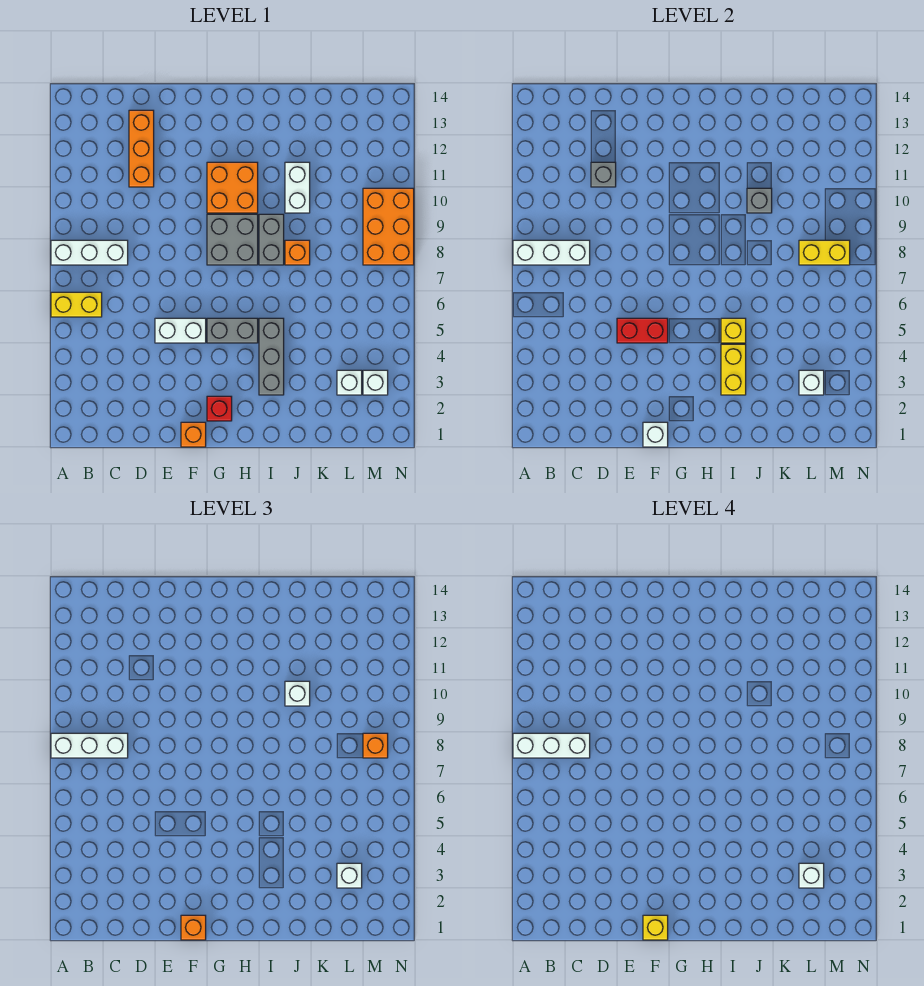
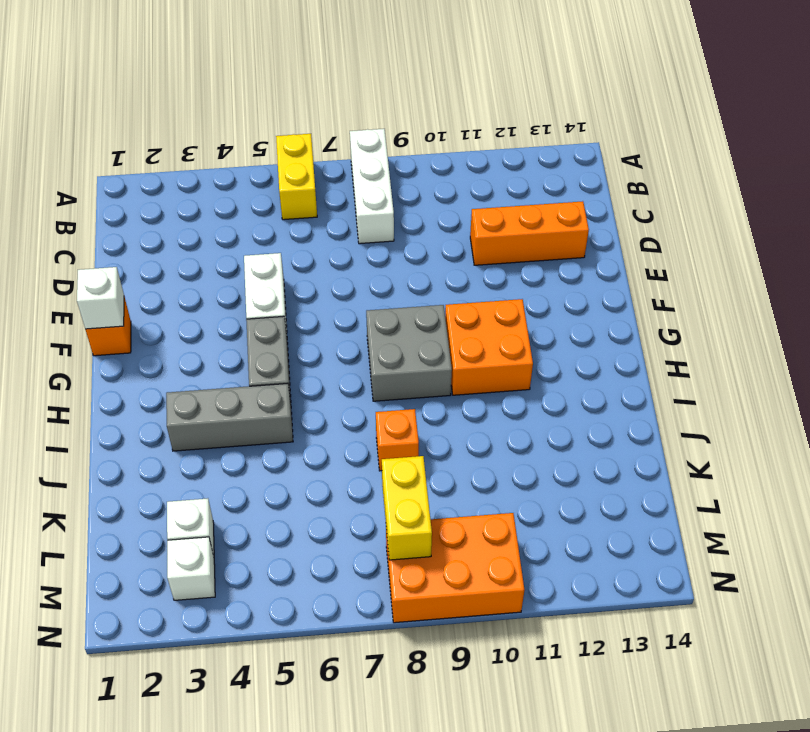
none -> red brick G2 level 1
none -> grey brick I8:I9 level 1
none -> white brick J10:J11 level 1
none -> white brick A8:C8 level 2

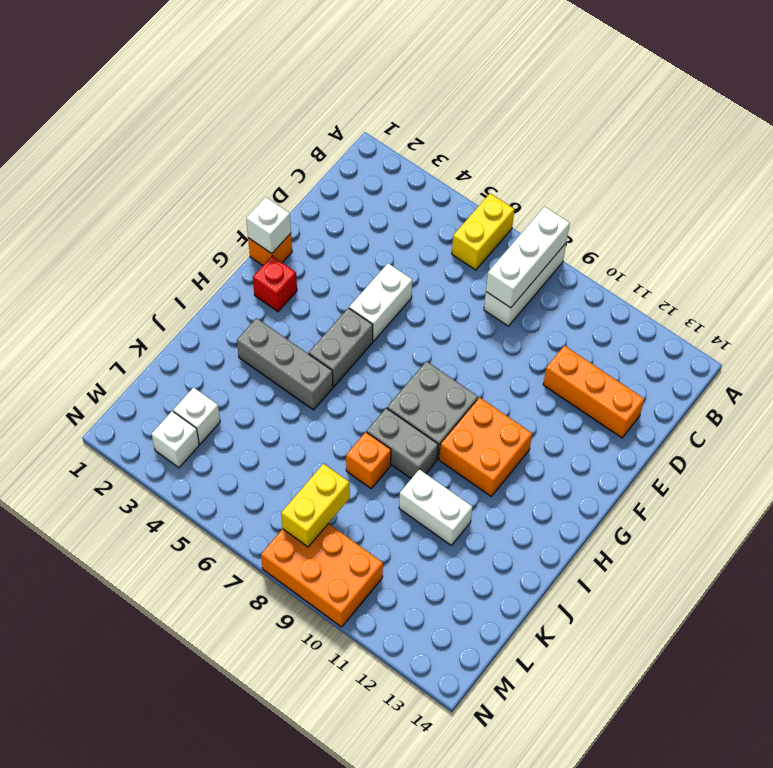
none -> grey brick D11 level 2
none -> red brick E5:F5 level 2
none -> yellow brick I3:I4 level 2
none -> yellow brick I5 level 2

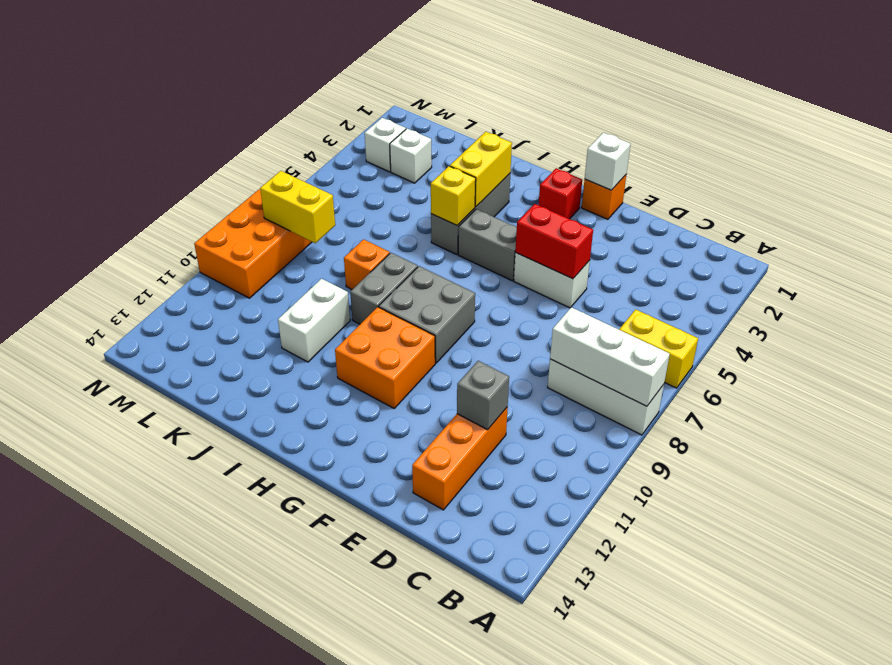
none -> grey brick J10 level 2
none -> white brick L3 level 2
none -> white brick A8:C8 level 3
none -> orange brick F1 level 3

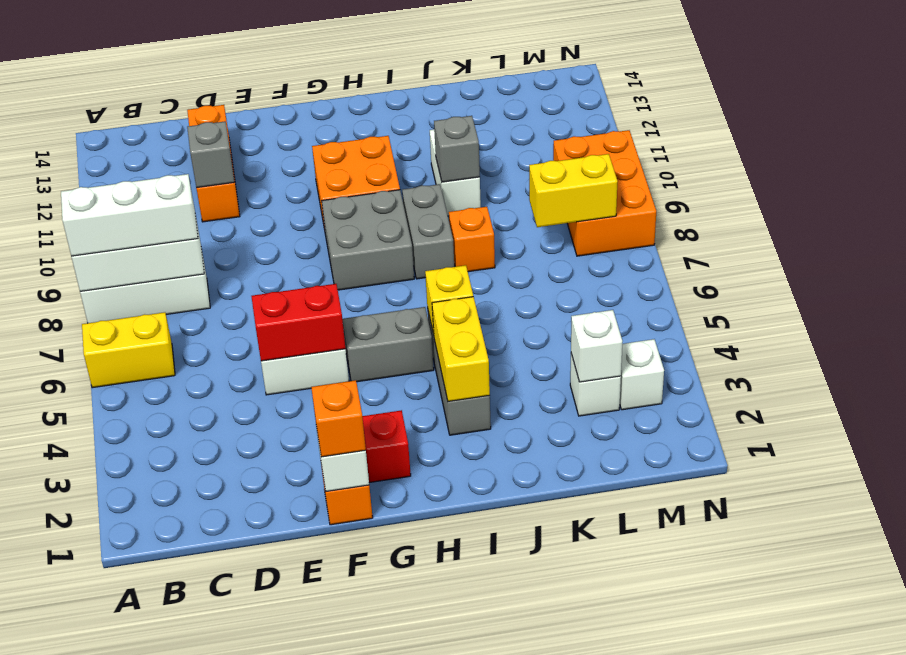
none -> white brick J10 level 3
none -> white brick L3 level 3
none -> orange brick M8 level 3
none -> white brick A8:C8 level 4

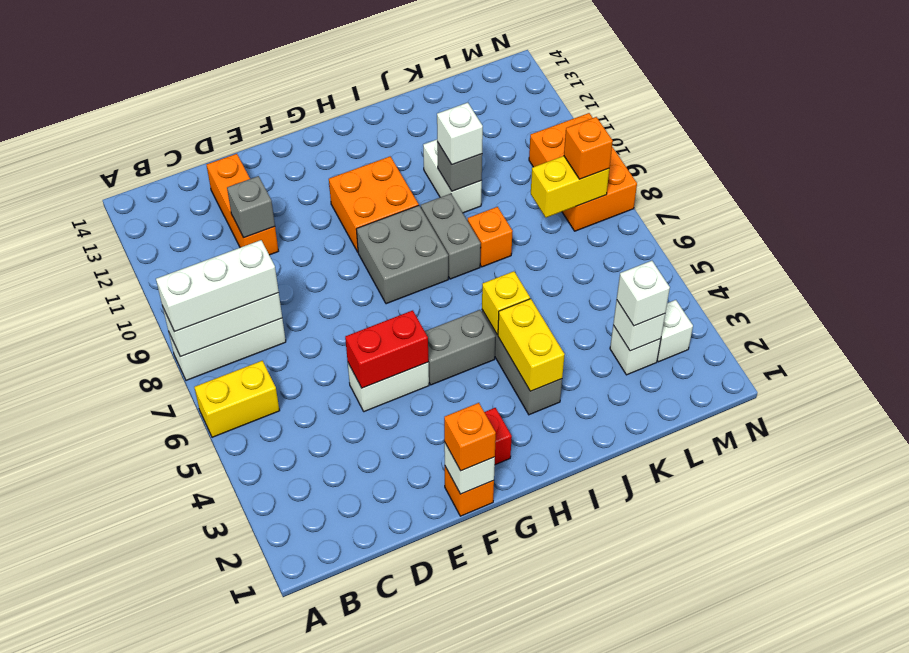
none -> white brick A8:C8 level 4
none -> yellow brick F1 level 4
none -> white brick L3 level 4

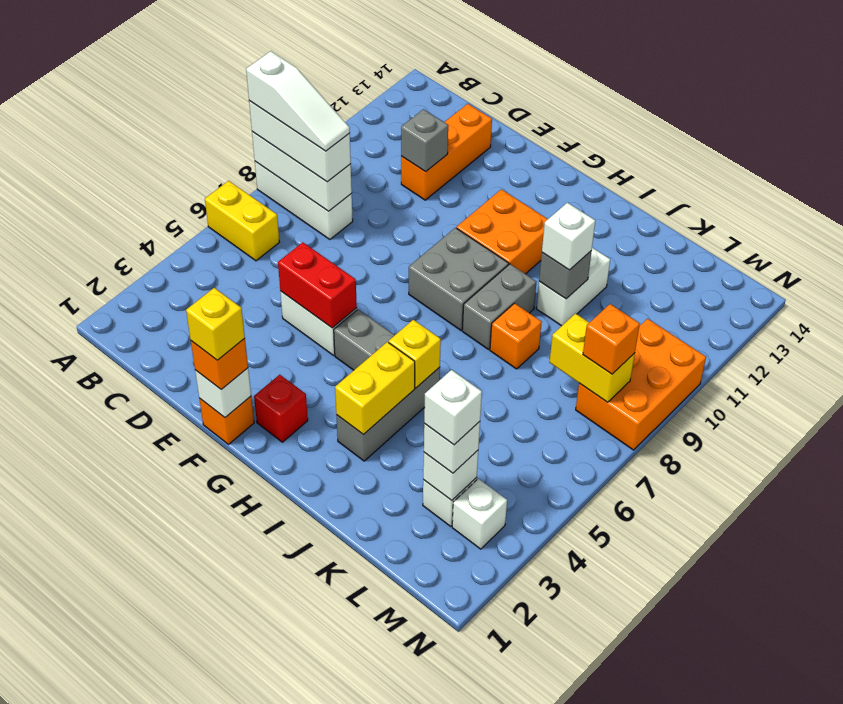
white slope A8:C8 level 4 top A -> white brick A8:C8 level 4

